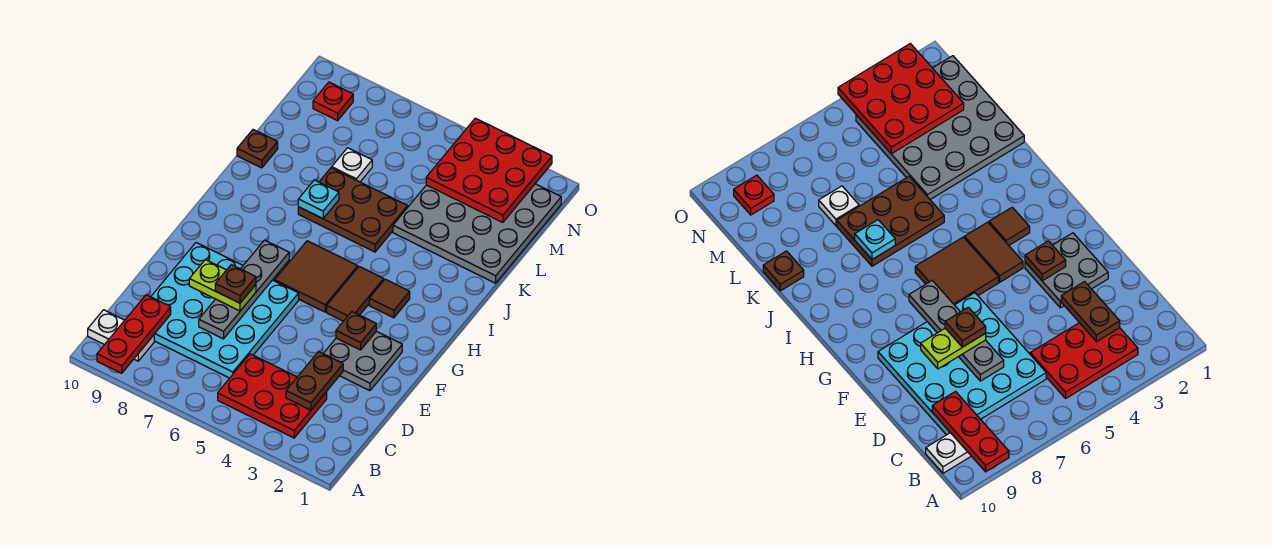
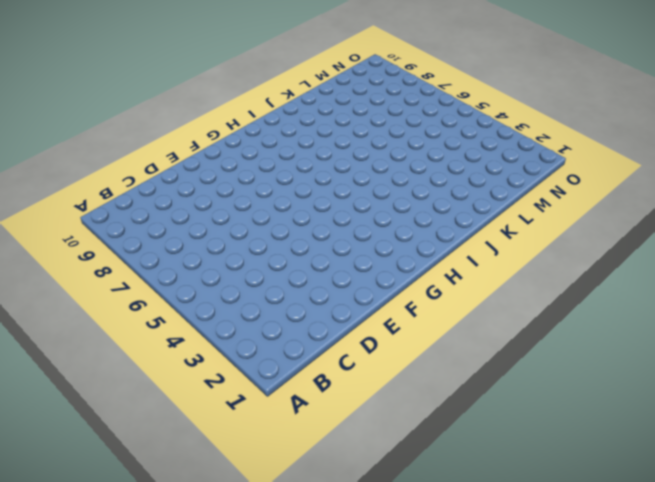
none -> red plate B3:C5 level 1
none -> white plate B9:B10 level 1
none -> cyan plate C6:F9 level 1

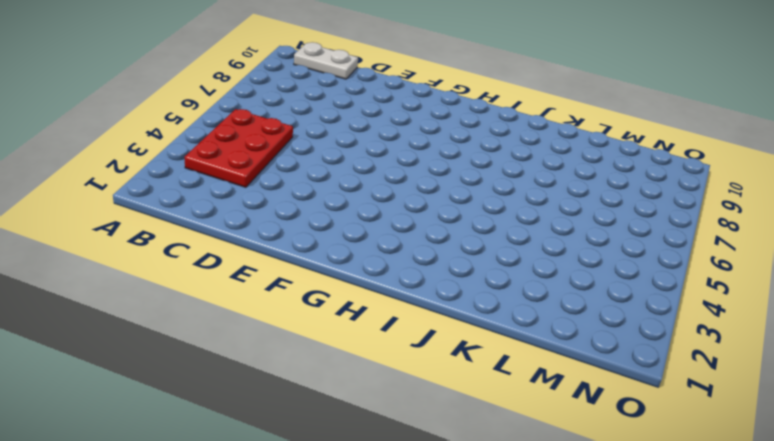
white plate B10:C10 level 1 -> white plate B9:B10 level 1
none -> cyan plate C6:F9 level 1
none -> grey plate E2:F3 level 1
none -> brown tile G4:H4 level 1

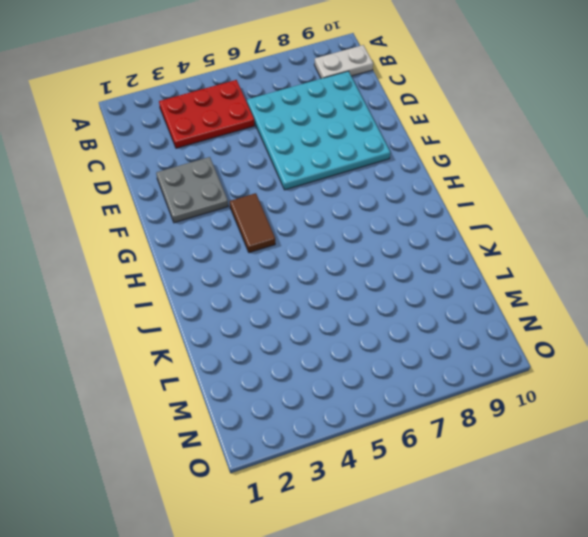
none -> brown tile G5:H6 level 1
none -> brown tile H3 level 1
none -> brown plate J5:K7 level 1

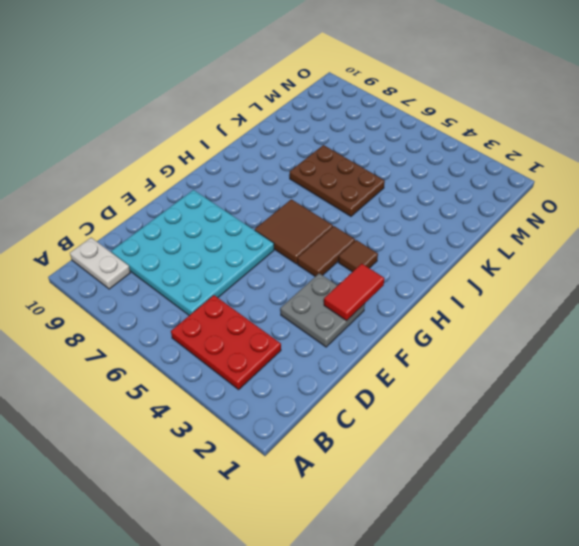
red tile F2:G2 level 2 -> none
none -> grey plate K1:N4 level 1
none -> brown plate K10 level 1
none -> white plate L7 level 1

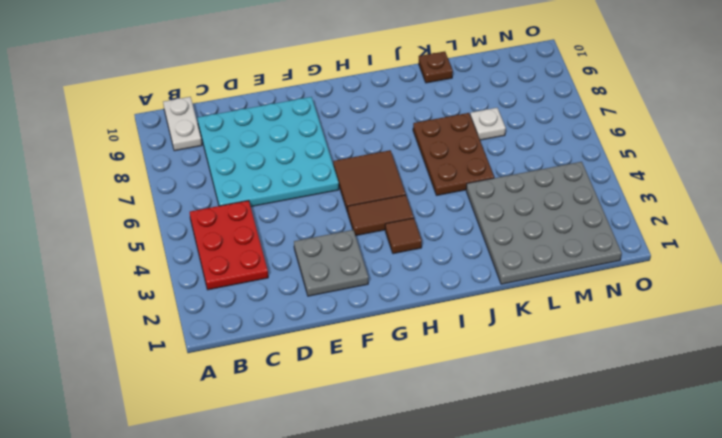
none -> red plate N9 level 1
none -> red plate A9:C9 level 2
none -> brown plate C3:D3 level 2

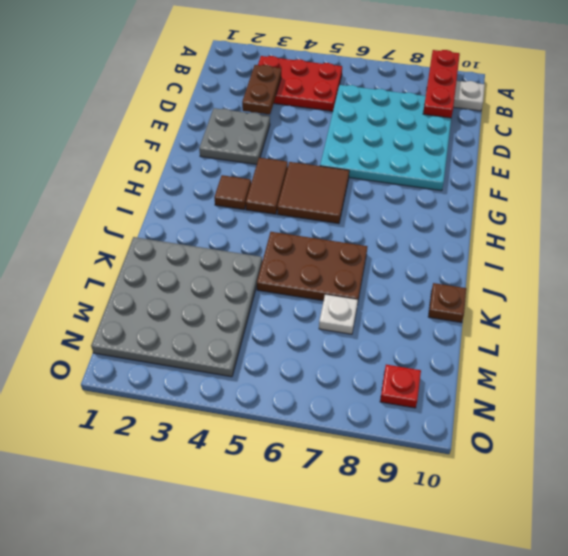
none -> grey plate D7:G7 level 2
none -> brown plate F3 level 2
none -> cyan plate J7 level 2

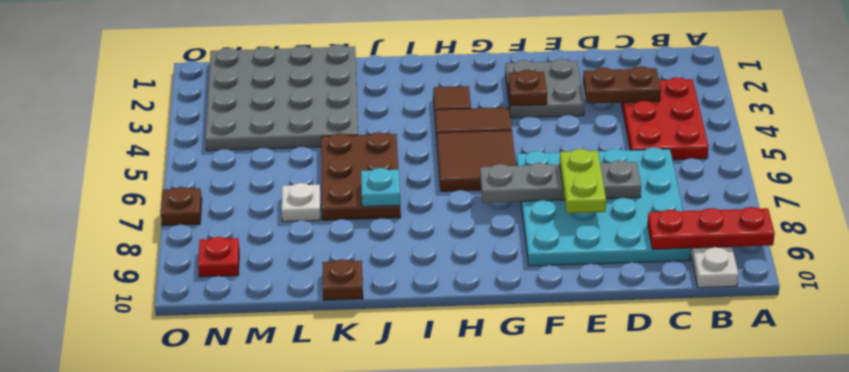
brown plate O7 level 1 -> brown plate E7 level 4
none -> red plate M2:O4 level 2

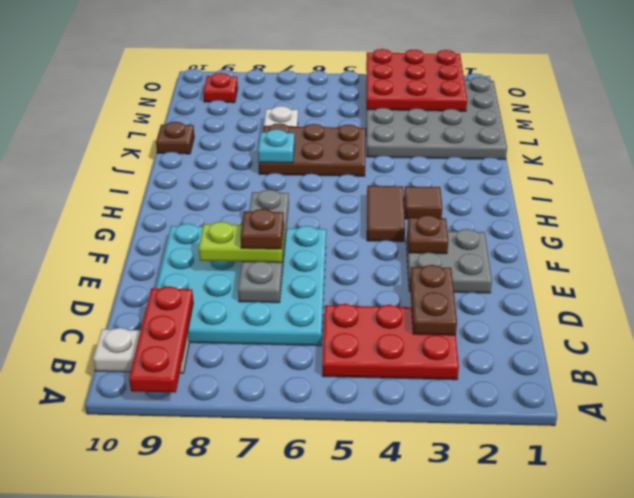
none -> brown tile G5:H6 level 1

